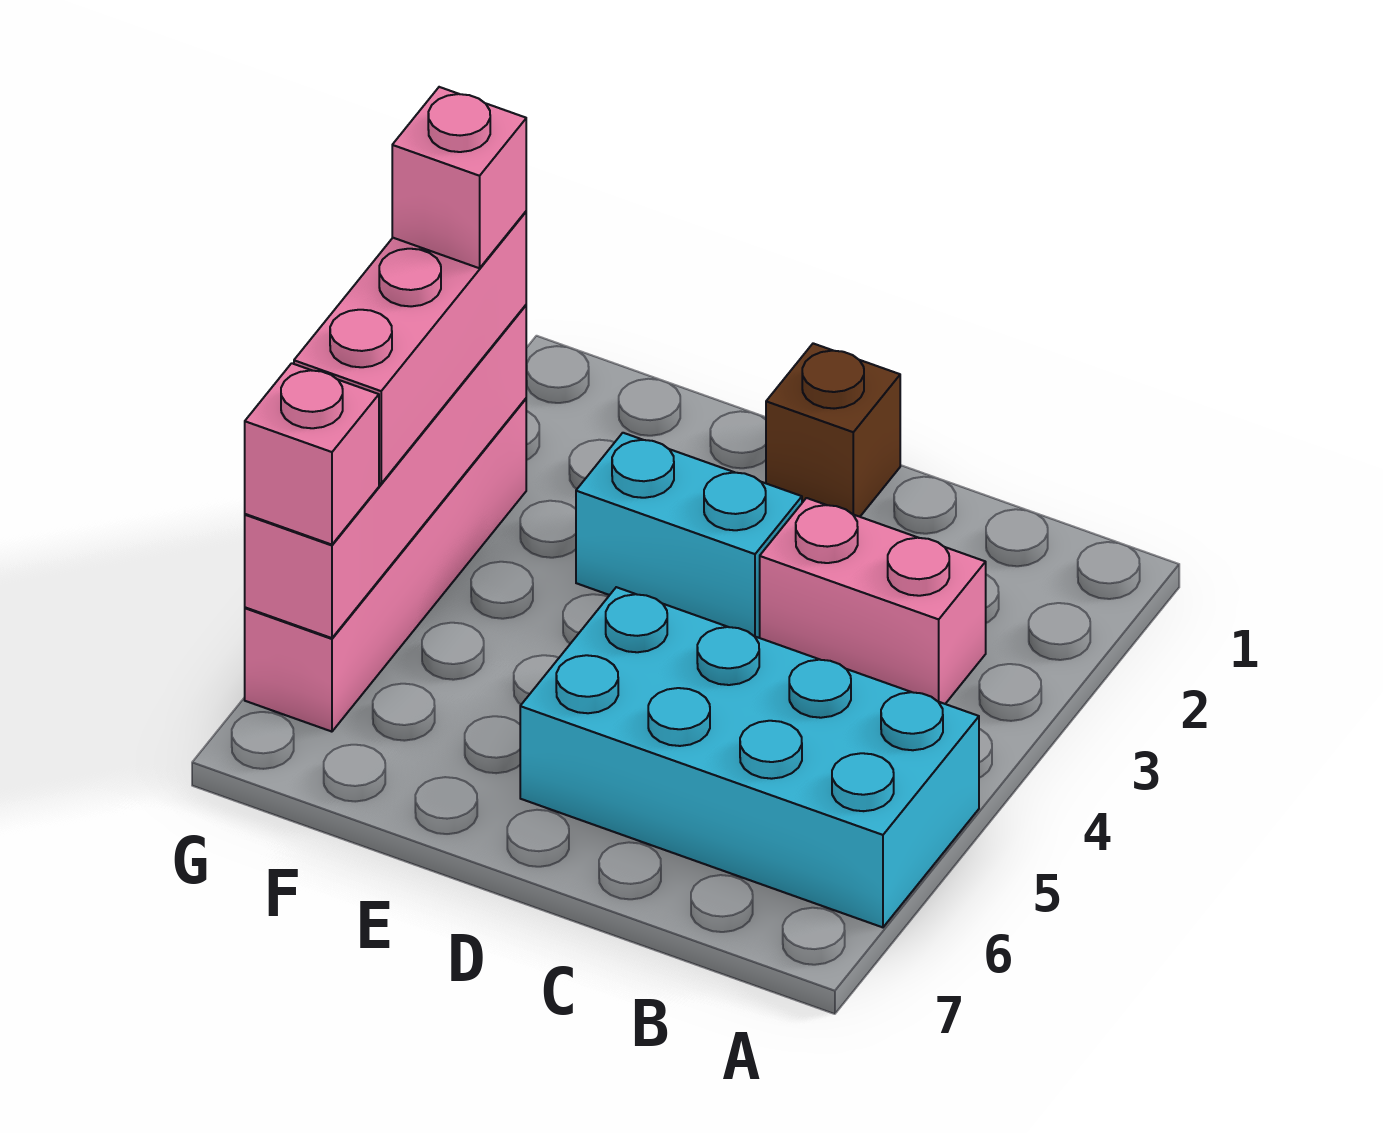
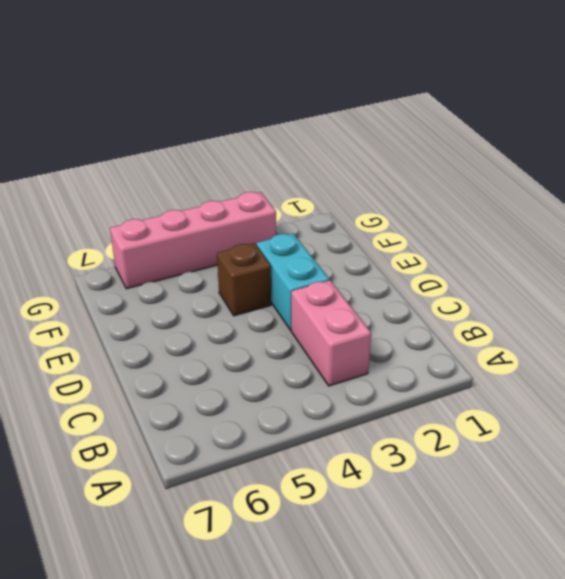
brown brick E4 level 1 -> brown brick D1 level 1
none -> cyan brick A5:D6 level 1
none -> pink brick G3:G6 level 2

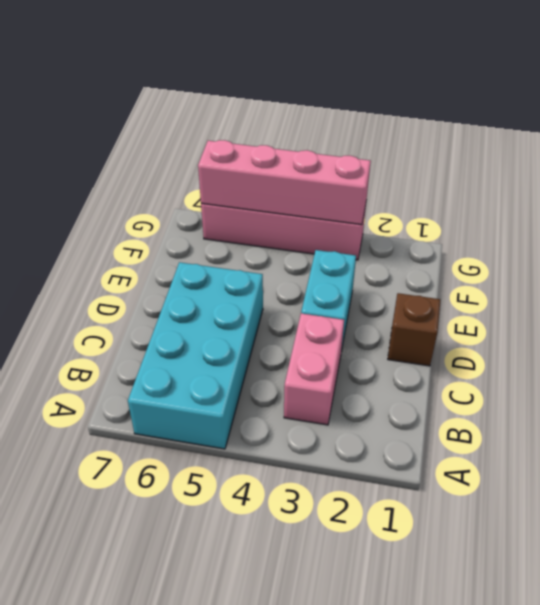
none -> pink brick G3:G5 level 3
none -> pink brick G6 level 3

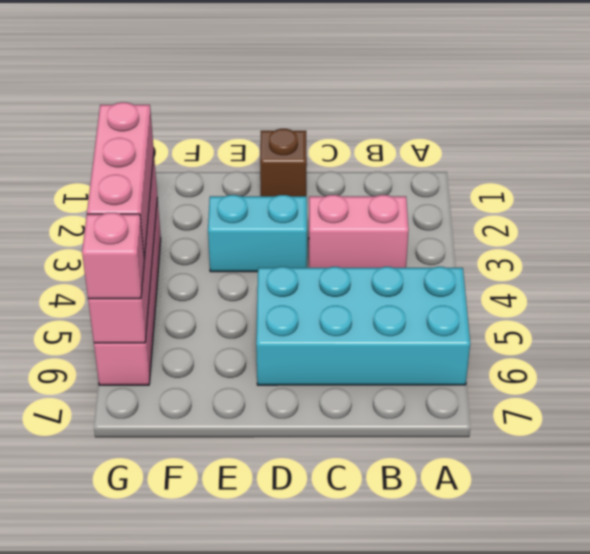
none -> pink brick G3 level 4

